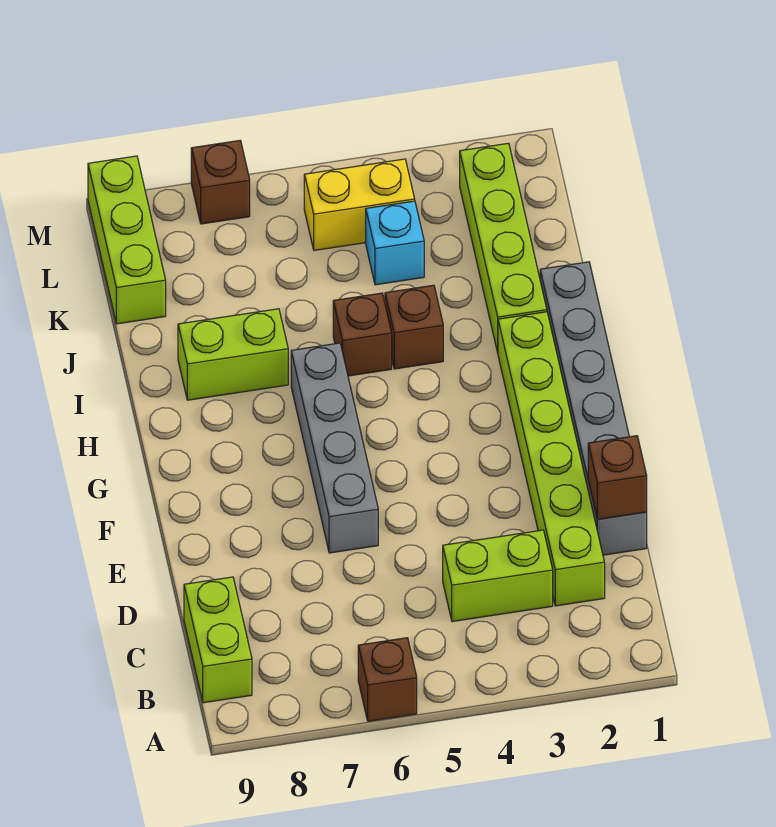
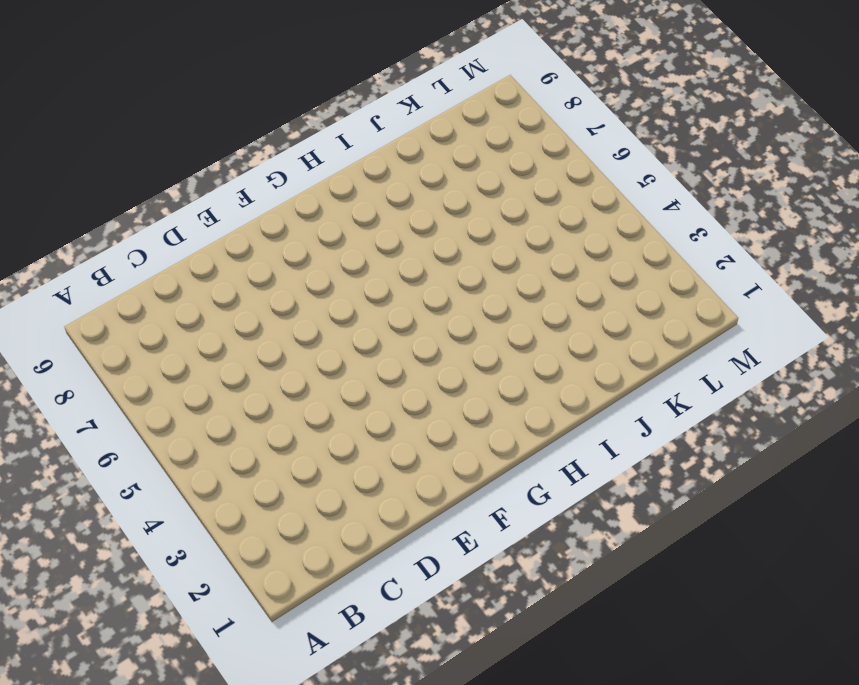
none -> brown brick A6 level 1
none -> lime brick B9:C9 level 1
none -> lime brick C2:H2 level 1

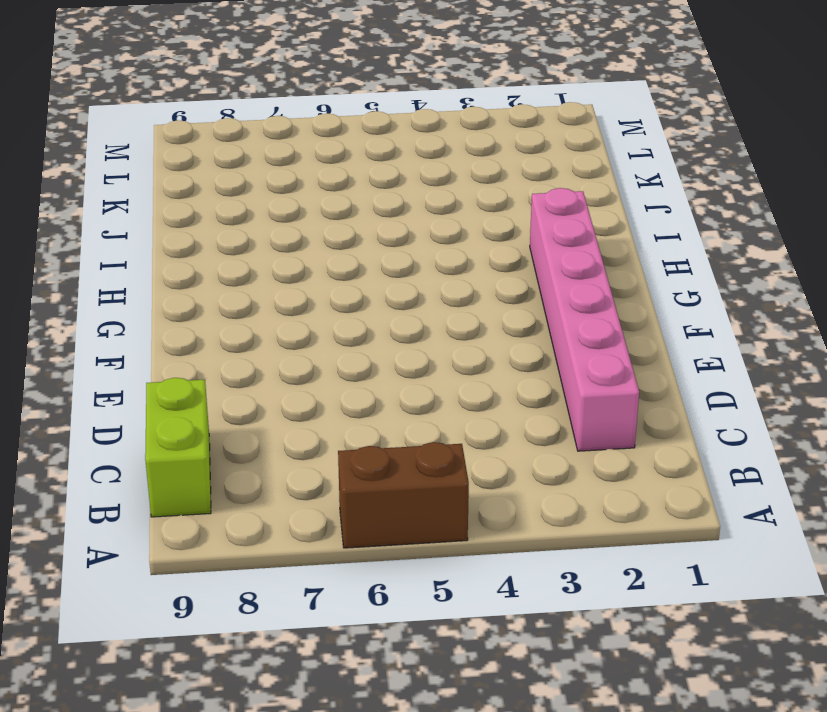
brown brick A5:A6 level 1 -> brown brick A6 level 1
pink brick C2:H2 level 1 -> lime brick C2:H2 level 1
none -> lime brick C3:C4 level 1
none -> grey brick D1:I1 level 1
none -> grey brick E6:H6 level 1

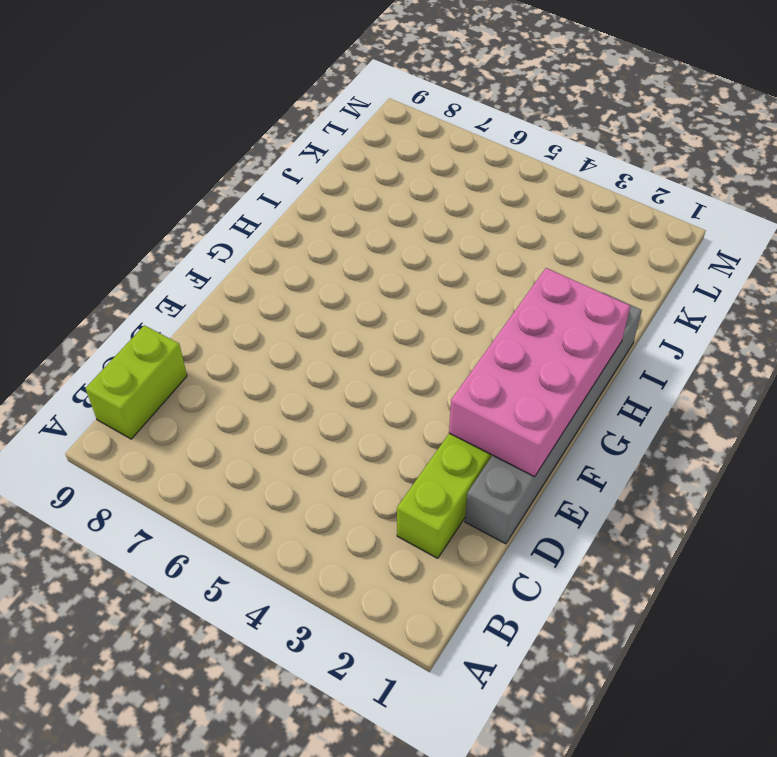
pink brick E1:H2 level 2 -> none
none -> brown brick A6 level 1
none -> lime brick C3:C4 level 1
none -> grey brick E6:H6 level 1

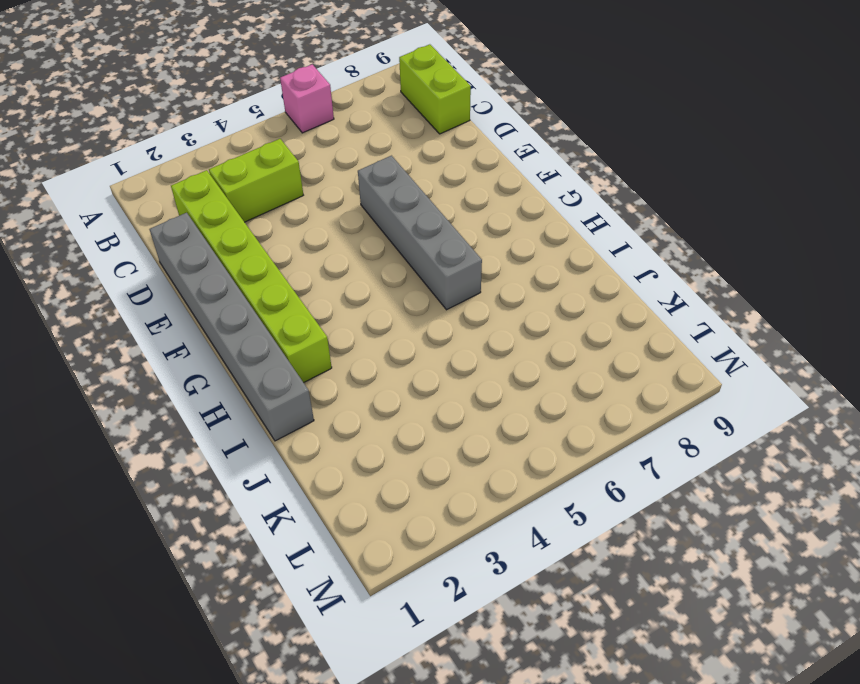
pink brick A6 level 1 -> brown brick A6 level 1
none -> lime brick I2:L2 level 1
none -> brown brick I4 level 1
none -> brown brick I5 level 1

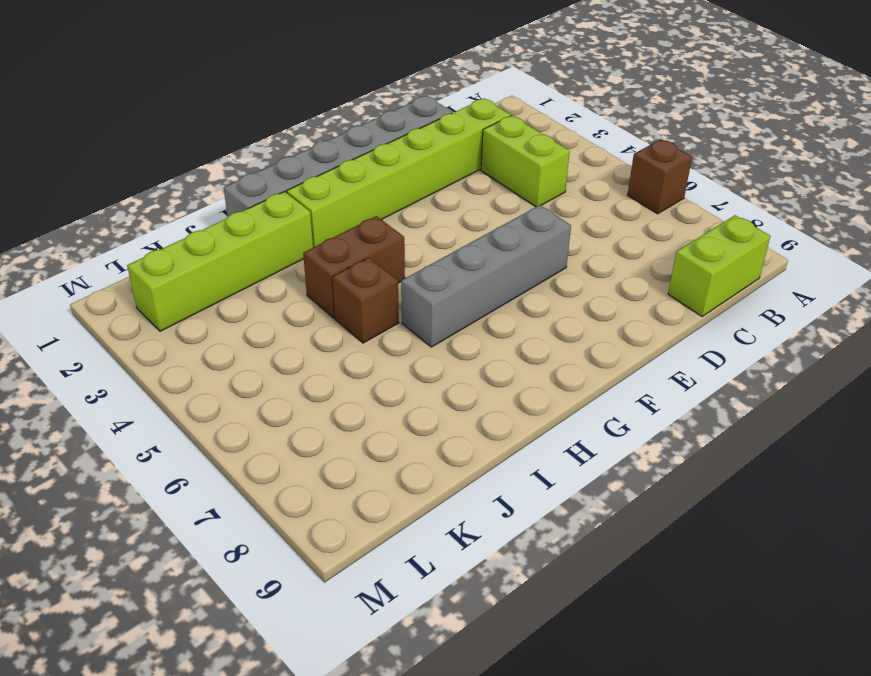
brown brick H4:I4 level 1 -> brown brick I4 level 1
none -> lime brick I7:I8 level 1
none -> cyan brick K4 level 1
none -> lime brick K9:M9 level 1

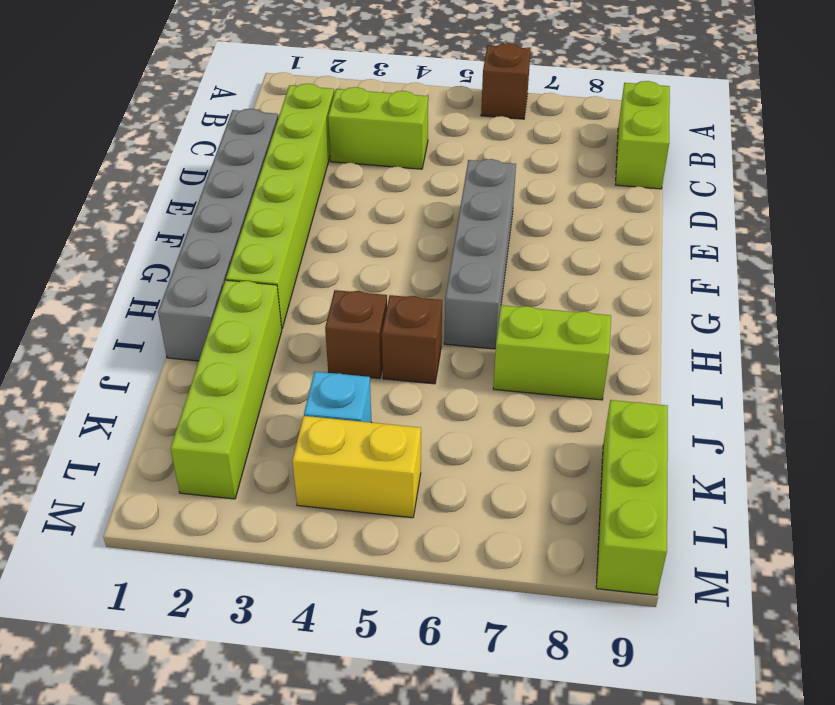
none -> brown brick M7 level 1
none -> brown brick D1 level 2

